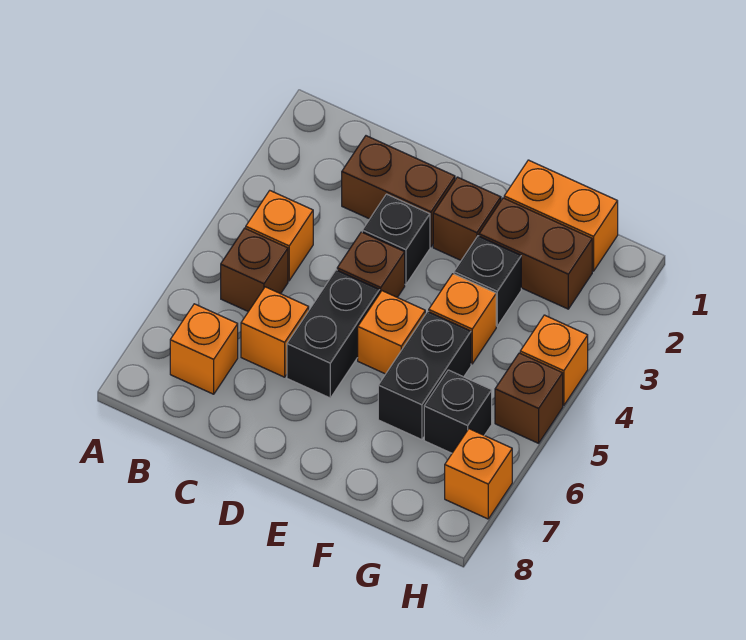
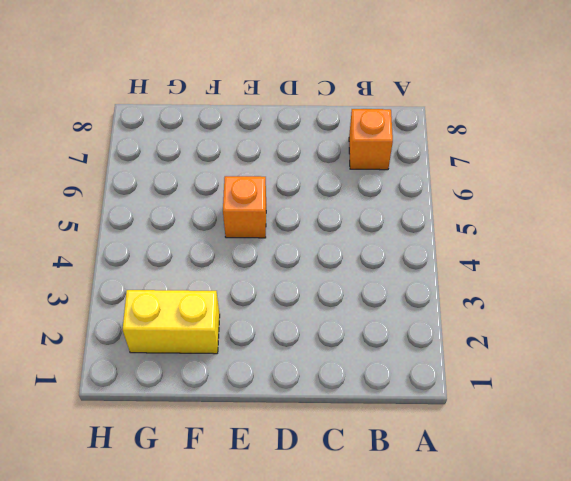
yellow brick F2:G2 level 1 -> brown brick F2:G2 level 1
none -> orange brick B4 level 1
none -> brown brick B5 level 1
none -> brown brick C2:D2 level 1

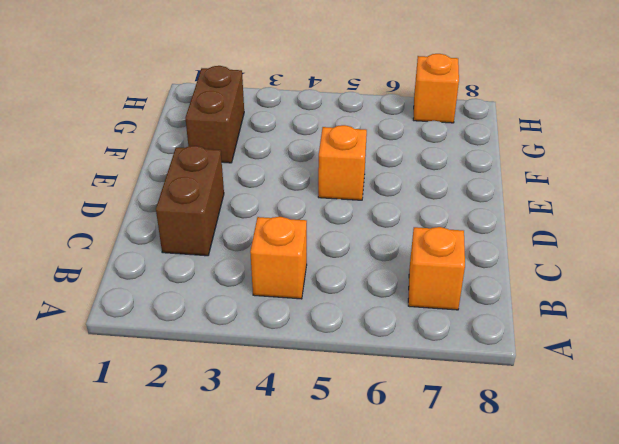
none -> brown brick B5 level 1
none -> orange brick C6 level 1
none -> black brick D3 level 1

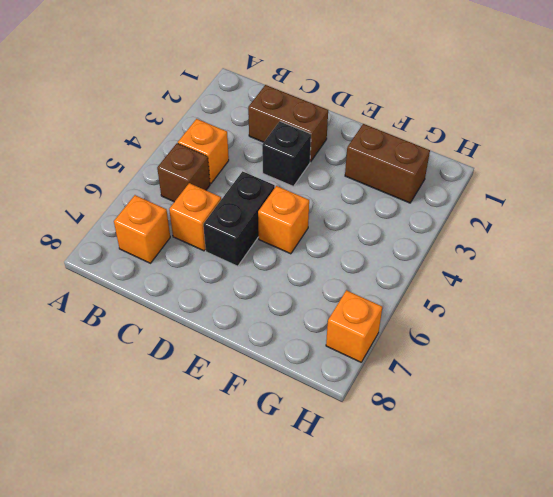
none -> brown brick D4 level 1
none -> brown brick E2 level 1
none -> orange brick F1:G1 level 1

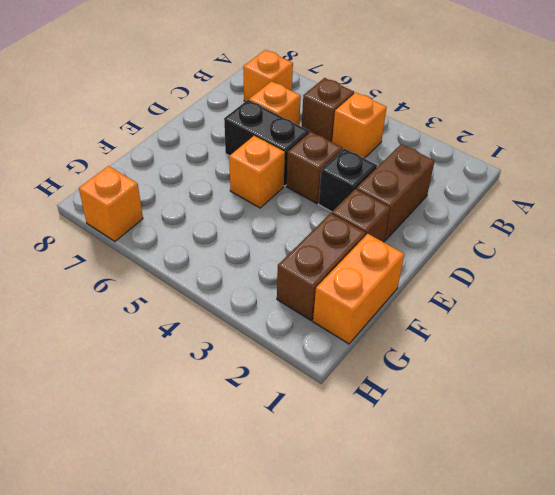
none -> black brick F3 level 1
none -> orange brick F4 level 1
none -> black brick F5:F6 level 1

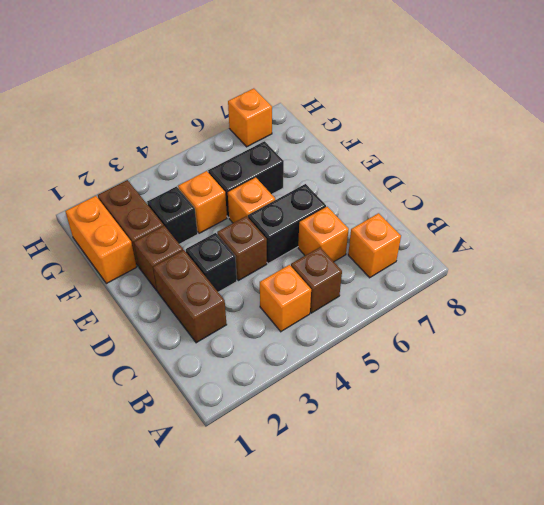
none -> black brick G6 level 1
none -> orange brick H4 level 1
none -> brown brick H5 level 1

